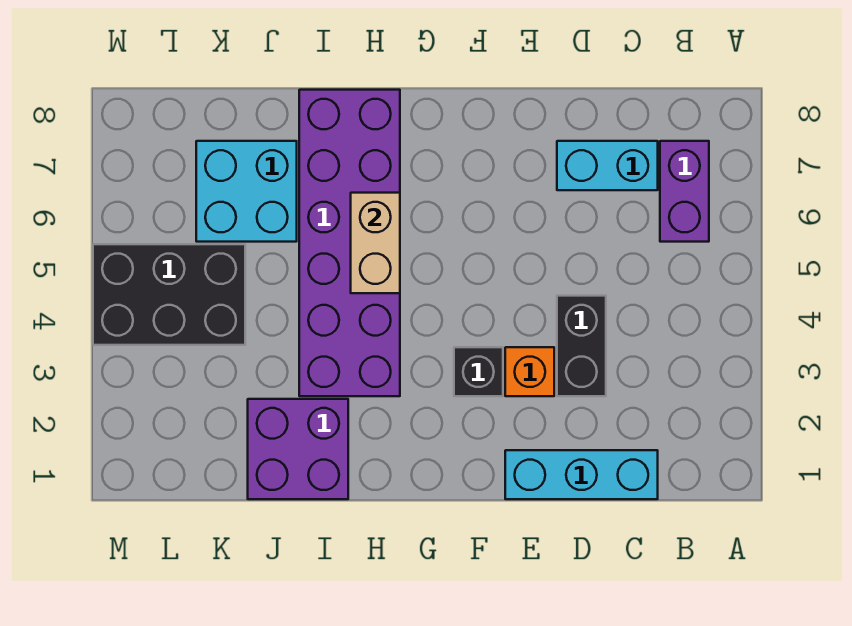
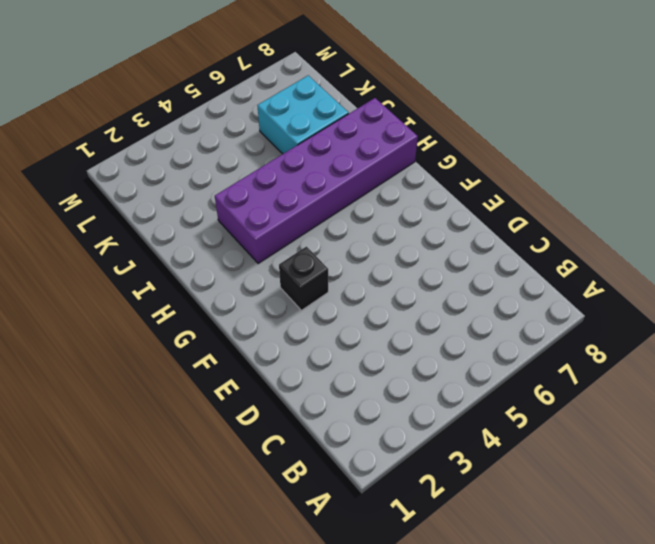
none -> purple brick B6:B7 level 1
none -> cyan brick C1:E1 level 1

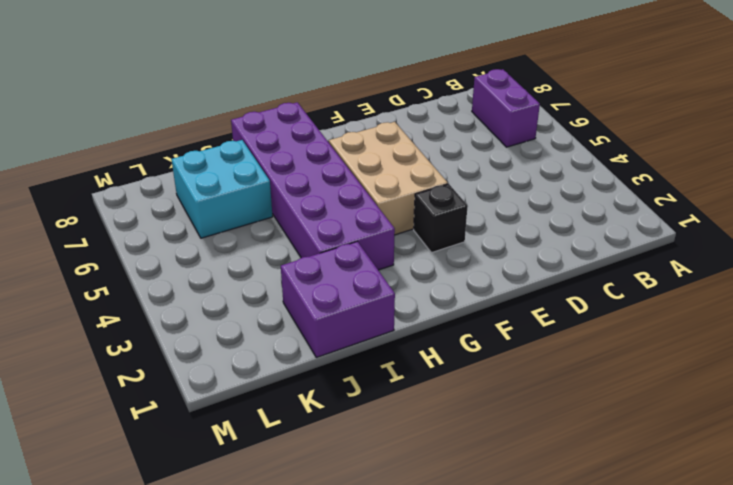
tan brick F4:G6 level 1 -> none
none -> cyan brick C1:E1 level 1
none -> cyan brick C7:D7 level 1

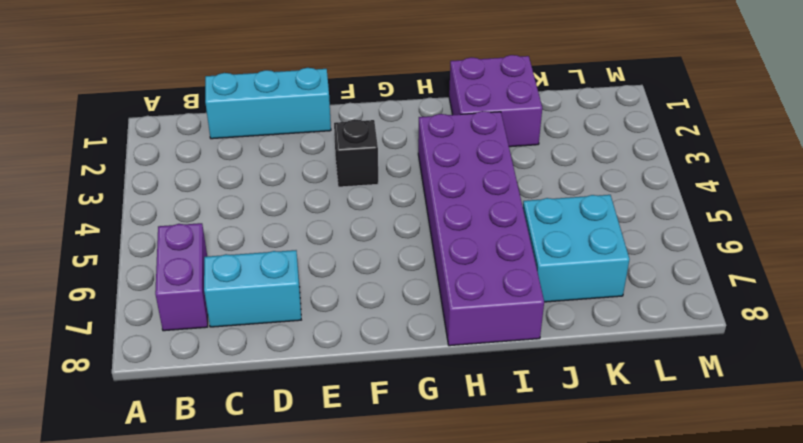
none -> black brick D3:D4 level 1
none -> orange brick E3 level 1

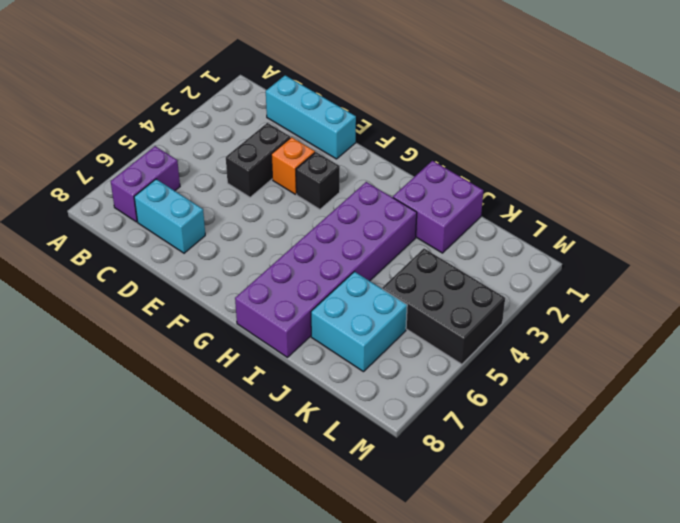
none -> tan brick H5:H6 level 2

